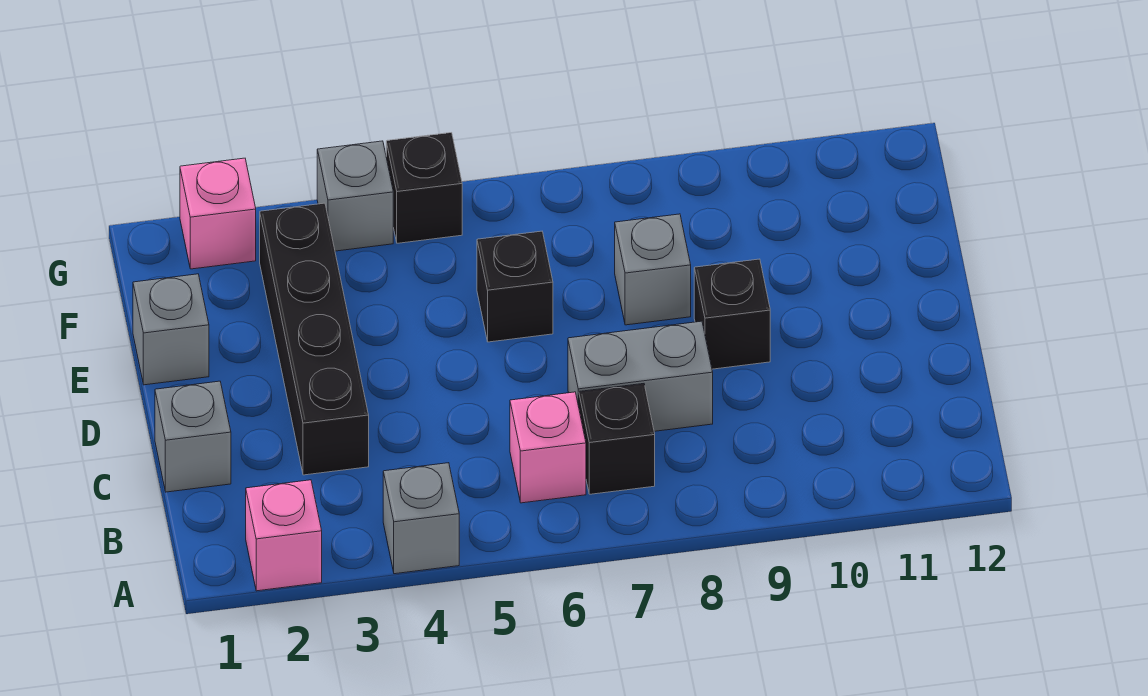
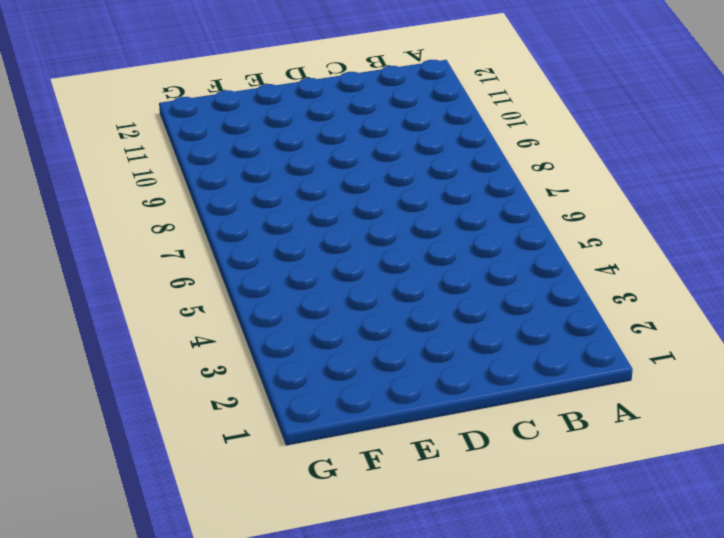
none -> pink brick A2 level 1
none -> grey brick A4 level 1
none -> pink brick B6 level 1

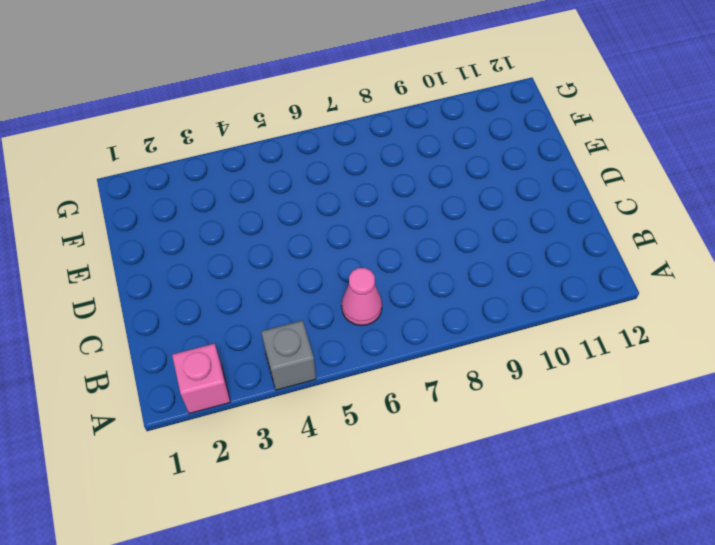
pink cone B6 level 1 -> pink brick B6 level 1
none -> black brick B7 level 1
none -> grey brick C1 level 1
none -> black brick C3:F3 level 1

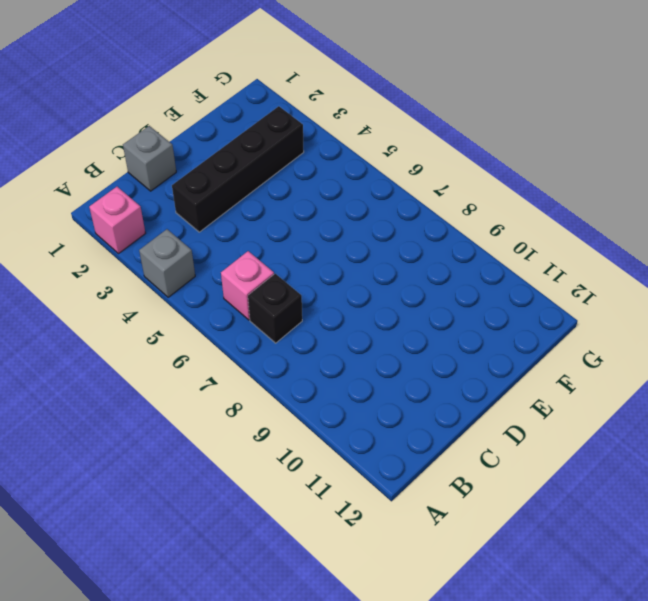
none -> grey brick C7:C8 level 1
none -> black brick D9 level 1
none -> grey brick E1 level 1

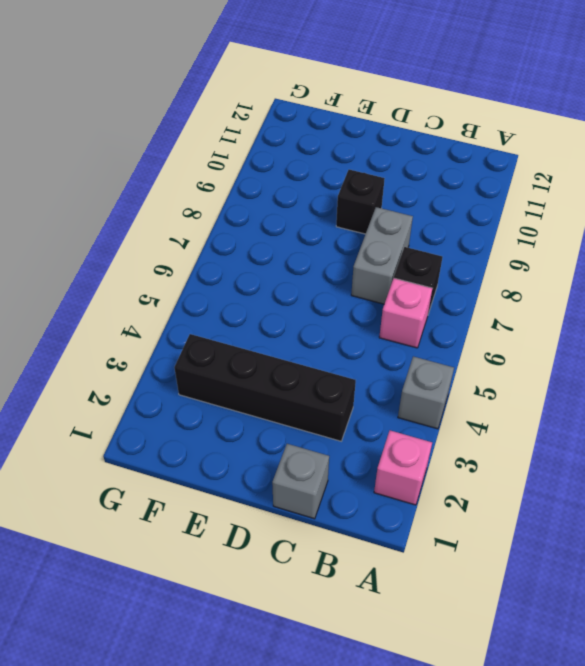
none -> grey brick E1 level 1
none -> black brick E6 level 1
none -> grey brick E8 level 1

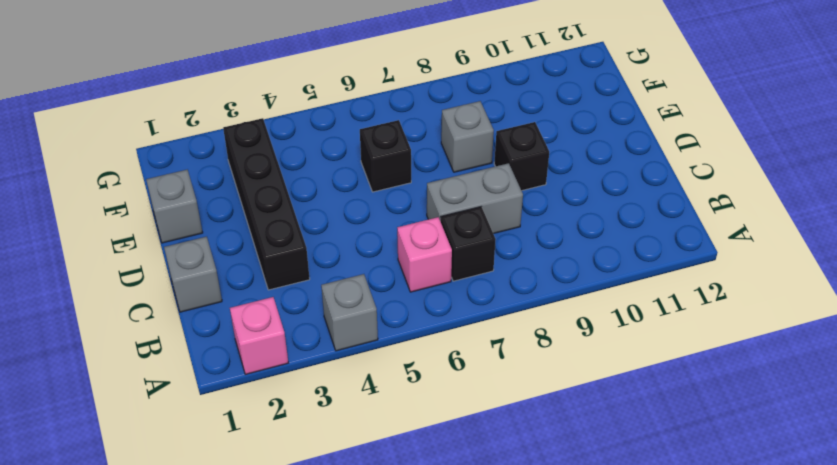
none -> pink brick G2 level 1
none -> grey brick G4 level 1
none -> black brick G5 level 1

